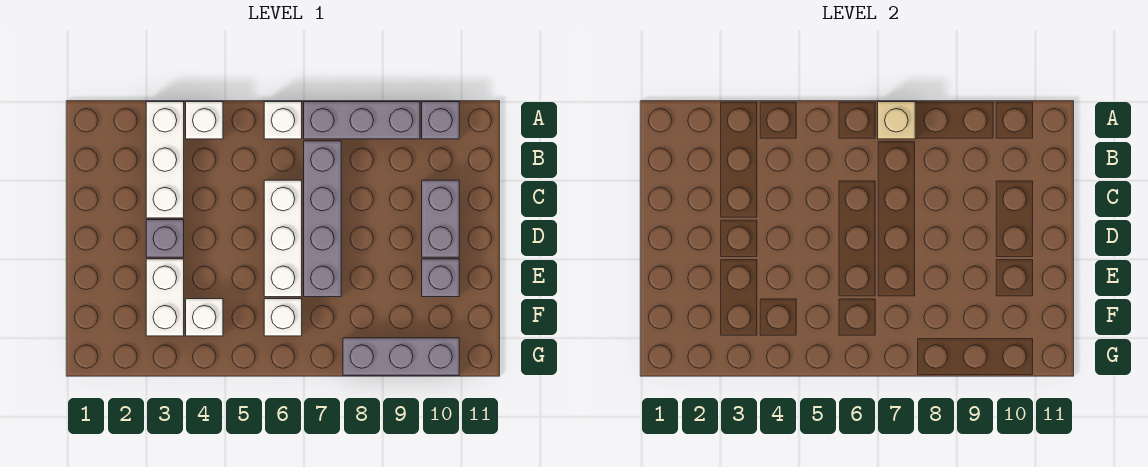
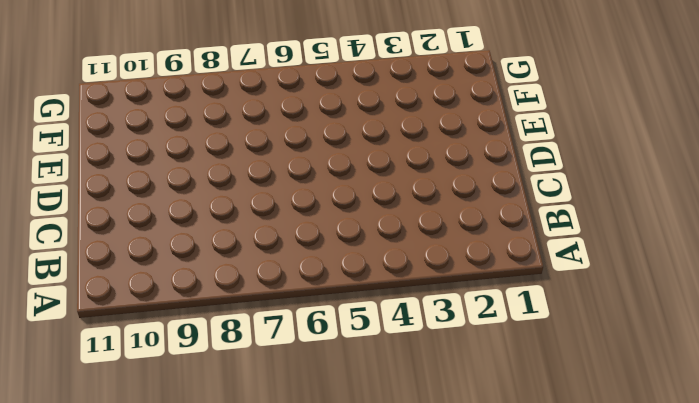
none -> white brick A3:C3 level 1
none -> white brick A4 level 1
none -> white brick A6 level 1

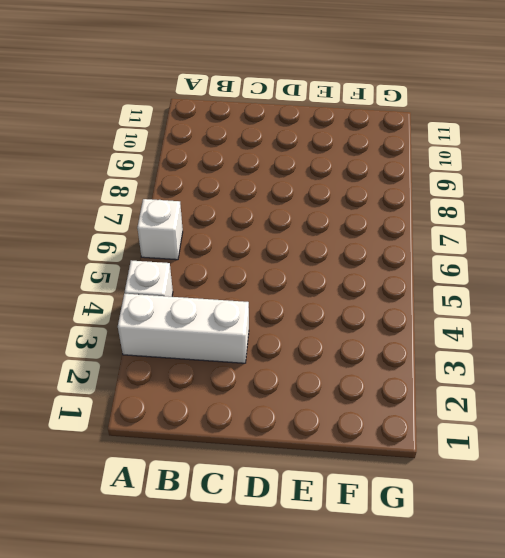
none -> grey brick A7:A9 level 1
none -> grey brick A10 level 1
none -> grey brick B7:E7 level 1

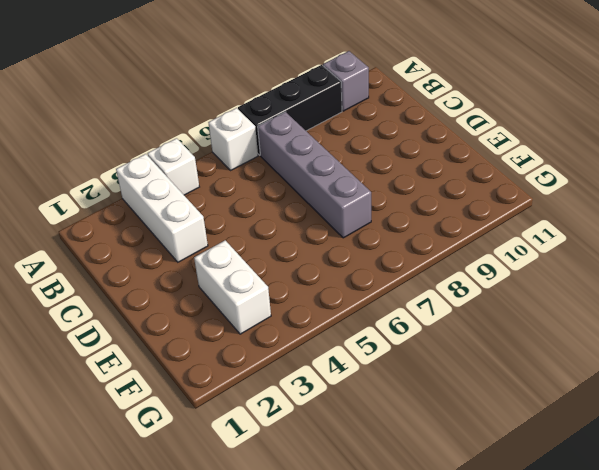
black brick A7:A9 level 1 -> grey brick A7:A9 level 1
none -> white brick C6:E6 level 1
none -> grey brick C10:D10 level 1
none -> grey brick D3 level 1

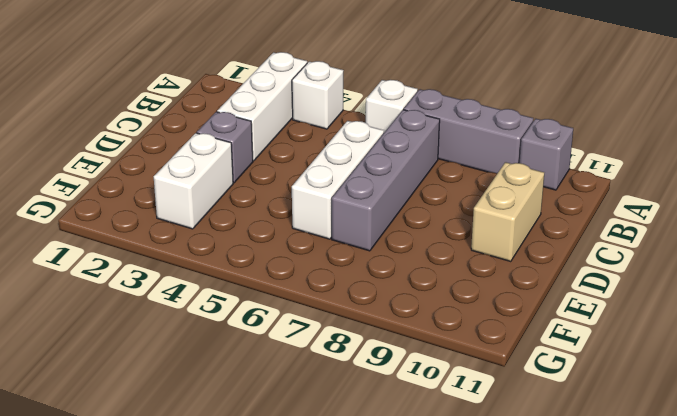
tan brick C10:D10 level 1 -> grey brick C10:D10 level 1
none -> grey brick E10 level 1
none -> white brick F4 level 1
none -> white brick F6 level 1

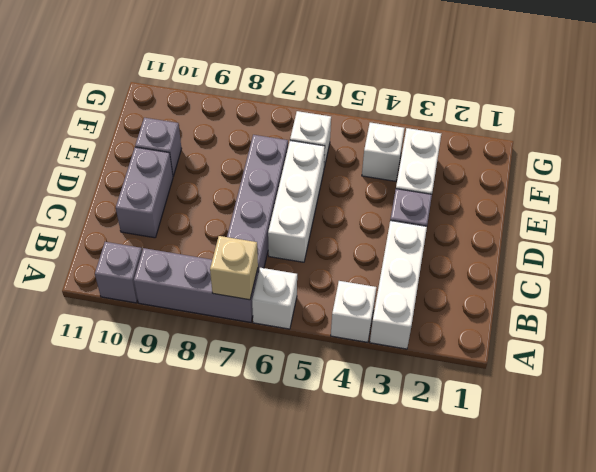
none -> grey brick G8:G10 level 1

